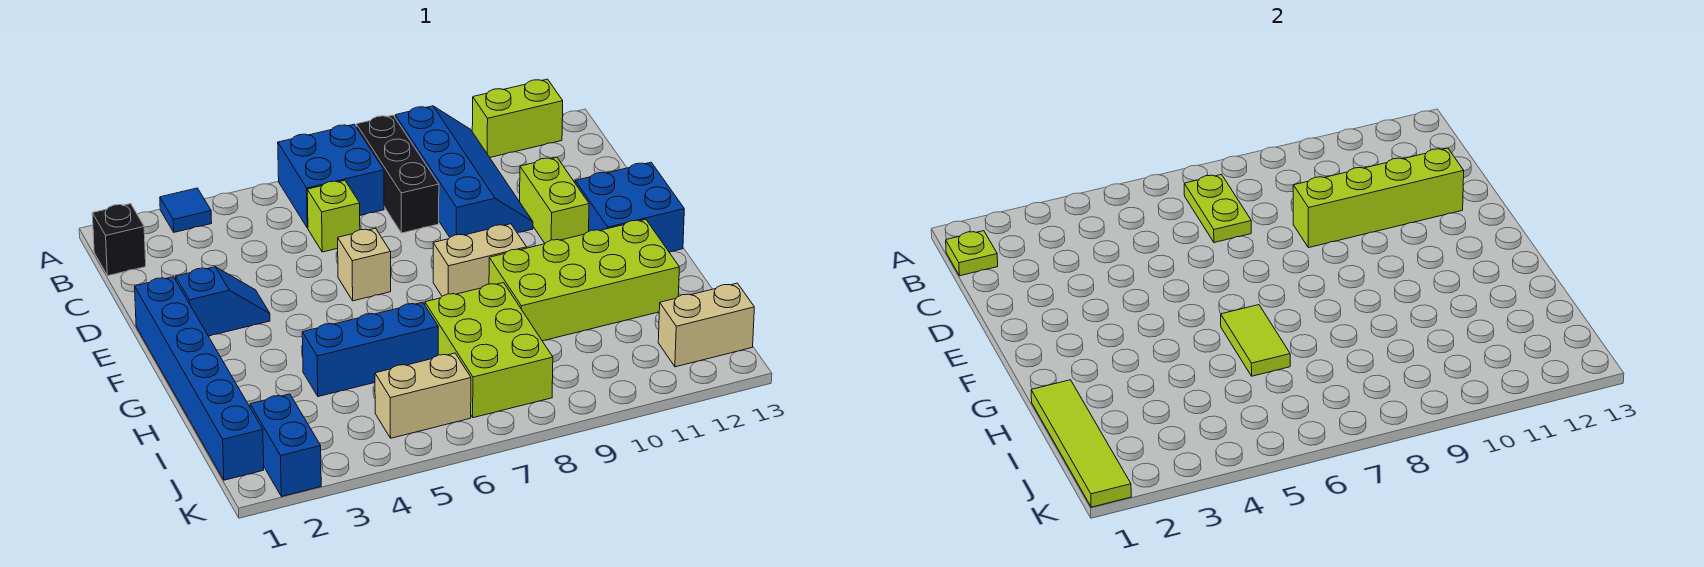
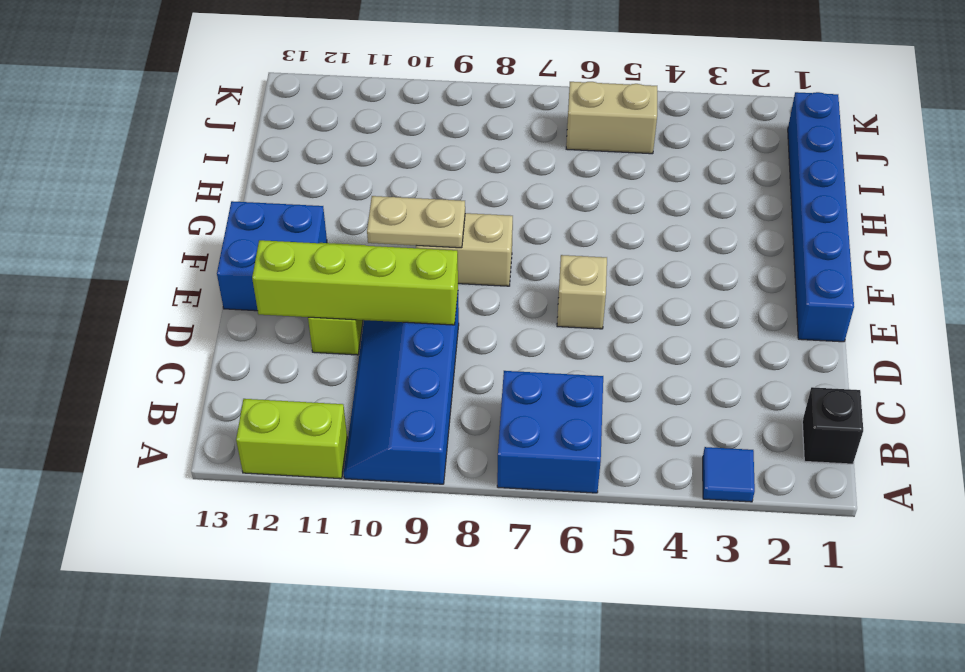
tan plate F9:F10 level 2 -> none
none -> black brick A8:C8 level 1
none -> lime brick C6 level 1
none -> blue slope E2:E3 level 1 top 2

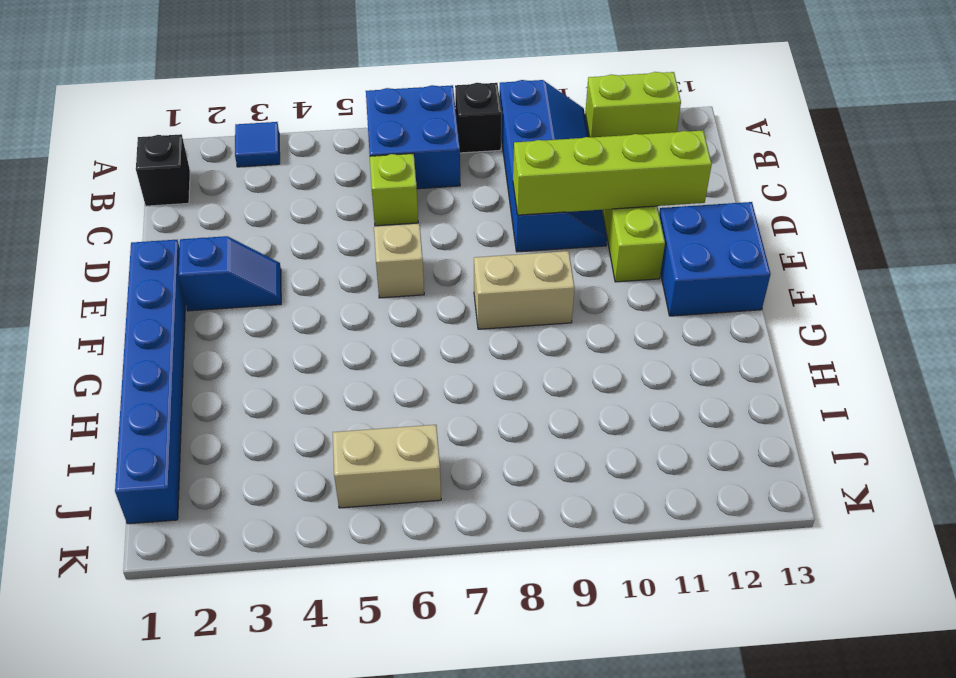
black brick A8 level 1 -> black brick A8:C8 level 1
none -> lime brick G9:H12 level 1
none -> blue brick H4:H6 level 1
none -> lime brick H7:J8 level 1

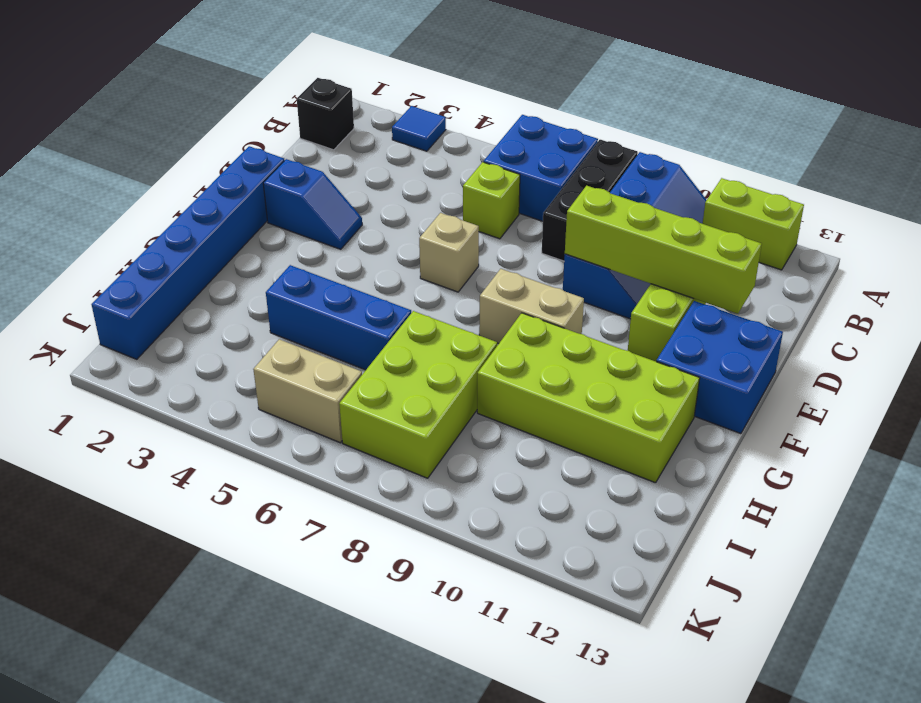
none -> blue brick J2:K2 level 1
none -> tan brick J12:J13 level 1
none -> lime plate B1 level 2

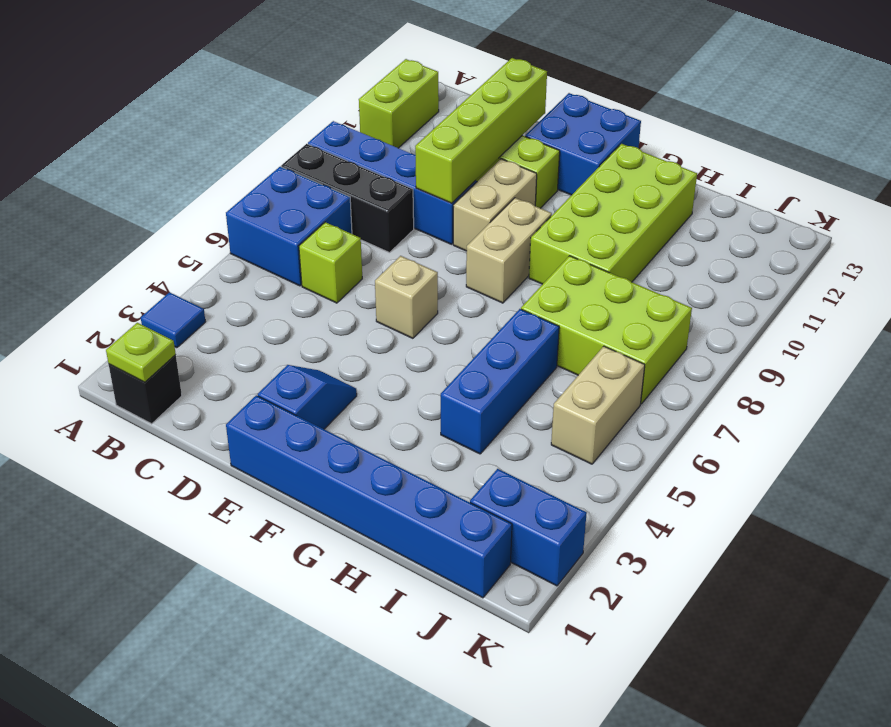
tan brick E9:E10 level 1 -> tan brick J12:J13 level 1
none -> lime plate B7:C7 level 2
none -> lime tile G6:H6 level 2
none -> lime tile H1:K1 level 2

